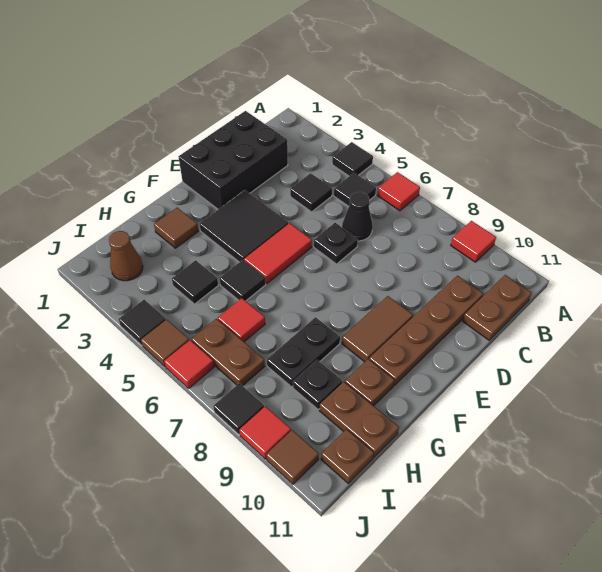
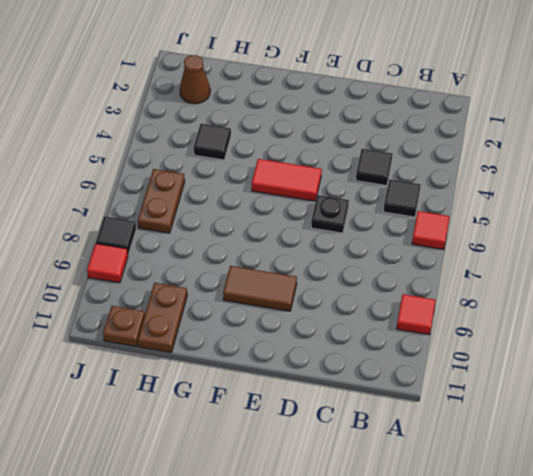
none -> black tile A4 level 1
none -> brown plate B11:C11 level 1
none -> black brick C1:E2 level 1
none -> black cone C6 level 1

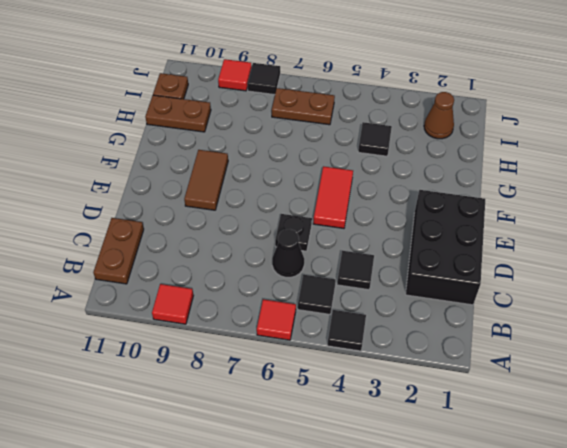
none -> brown plate C10:F10 level 1
none -> black tile E3:F4 level 1
none -> brown tile G2 level 1
none -> black tile G5 level 1

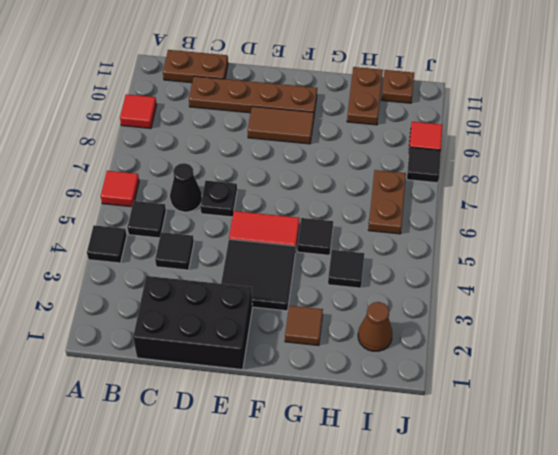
none -> black plate G8:H8 level 1
none -> brown plate G10 level 1
none -> red tile H6 level 1
none -> black plate H9 level 1

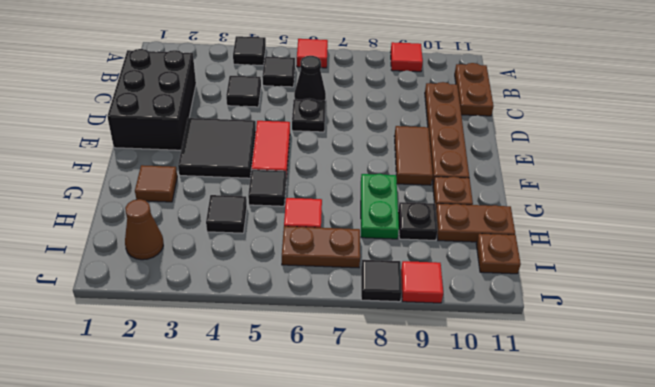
green plate G8:H8 level 1 -> black plate G8:H8 level 1
none -> black tile J4 level 1
none -> brown tile J5 level 1
none -> red tile J6 level 1
none -> brown tile J10 level 1

